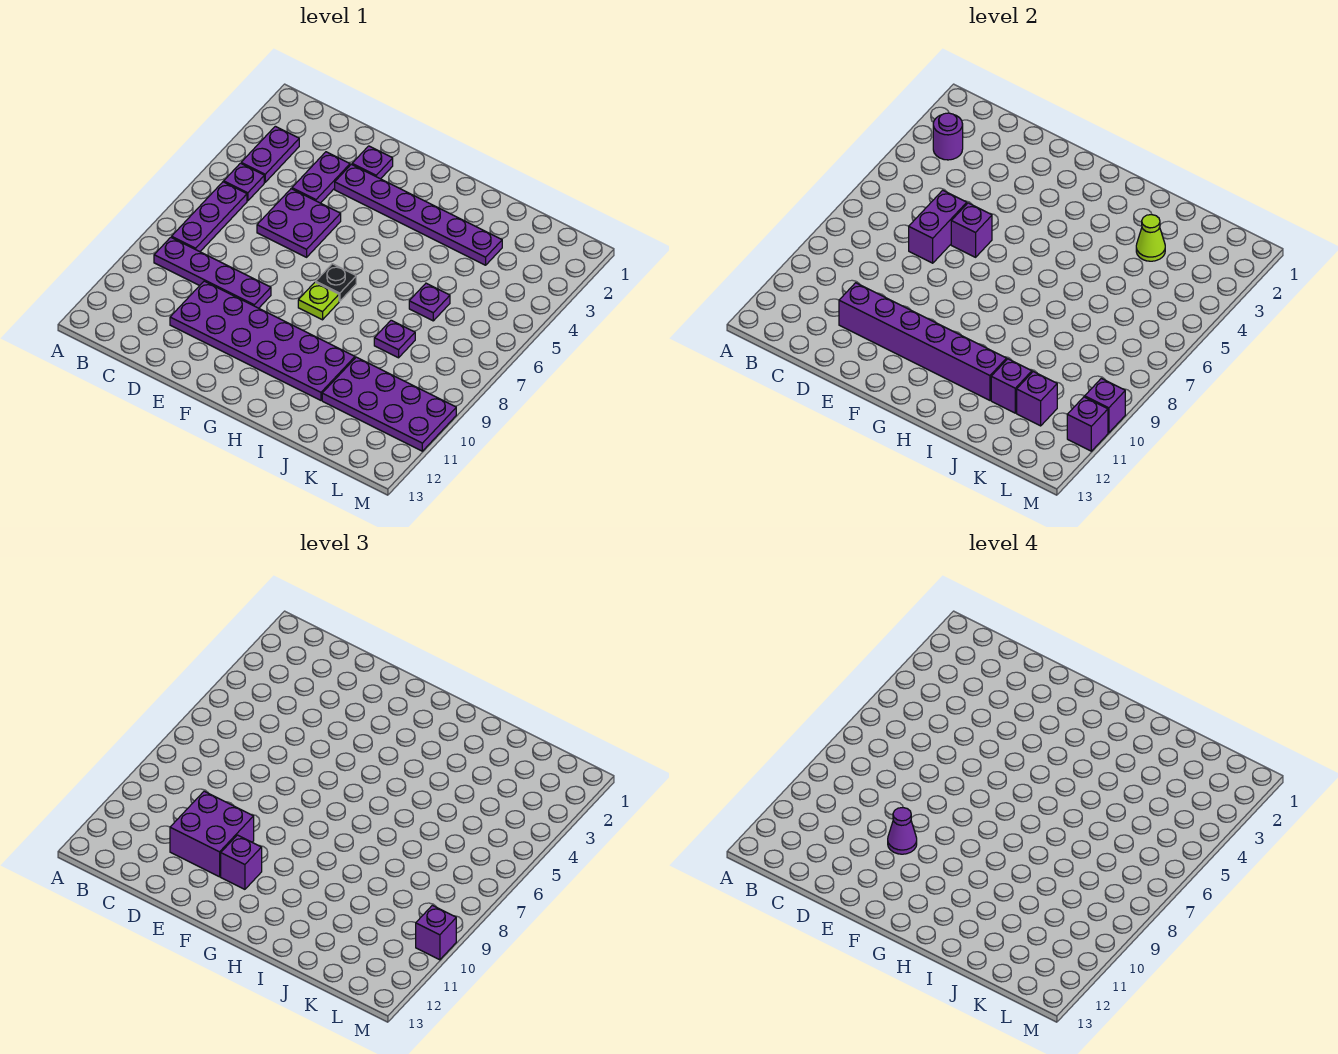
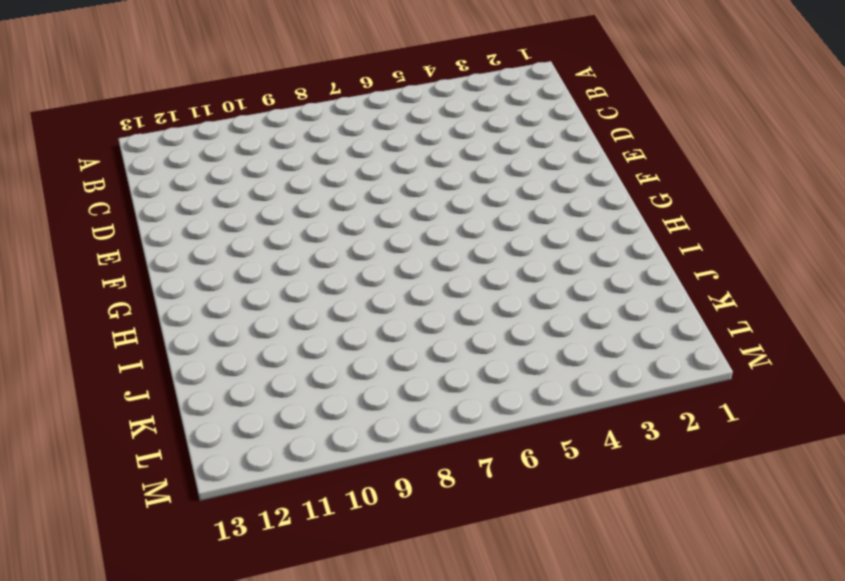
none -> purple plate B3:B4 level 1
none -> purple plate B5 level 1
none -> purple plate B6:B8 level 1

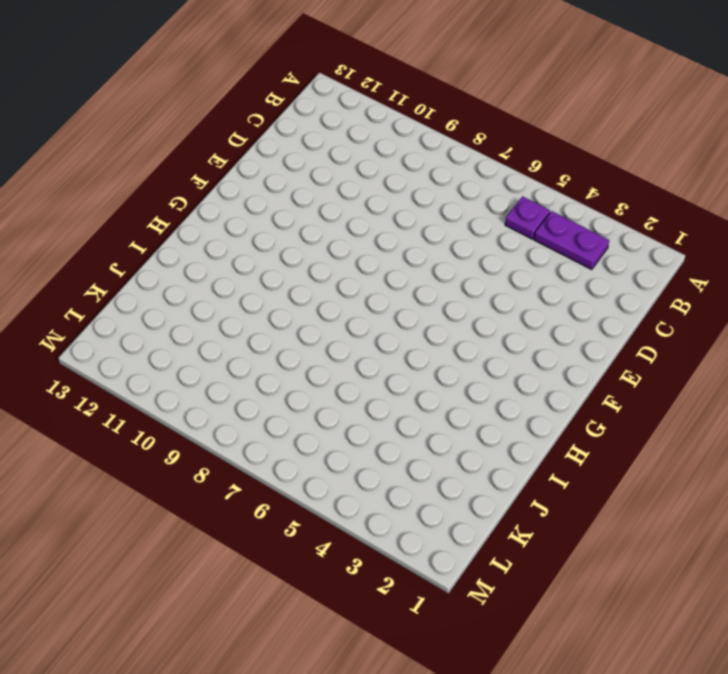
none -> purple plate B6:B8 level 1
none -> purple plate B9:E9 level 1
none -> purple plate D3:D4 level 1

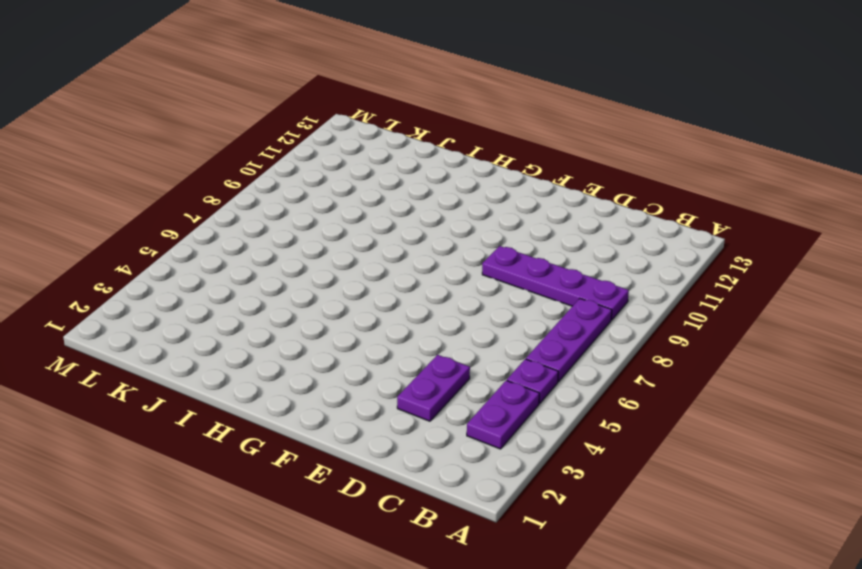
none -> purple plate D5:E6 level 1
none -> purple plate D10:I11 level 1
none -> purple plate E2 level 1

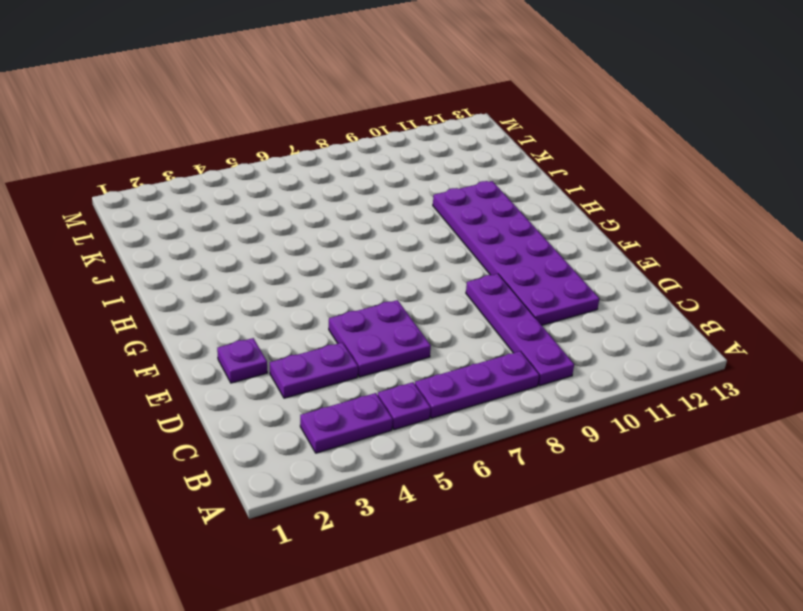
none -> purple plate E3:J3 level 1
none -> black plate G7 level 1
none -> lime plate G8 level 1

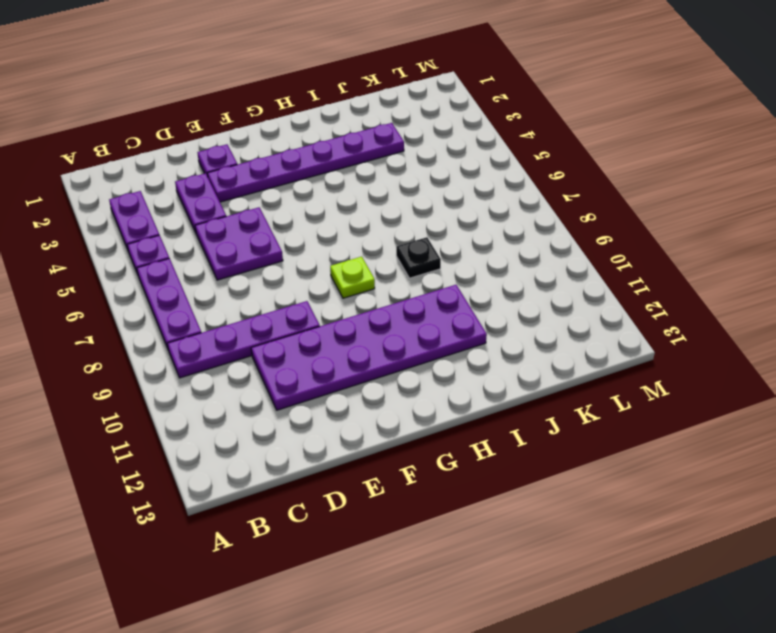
black plate I8 level 1 -> black plate G7 level 1
none -> purple plate J6 level 1
none -> purple plate J8 level 1
none -> purple plate J10:M11 level 1

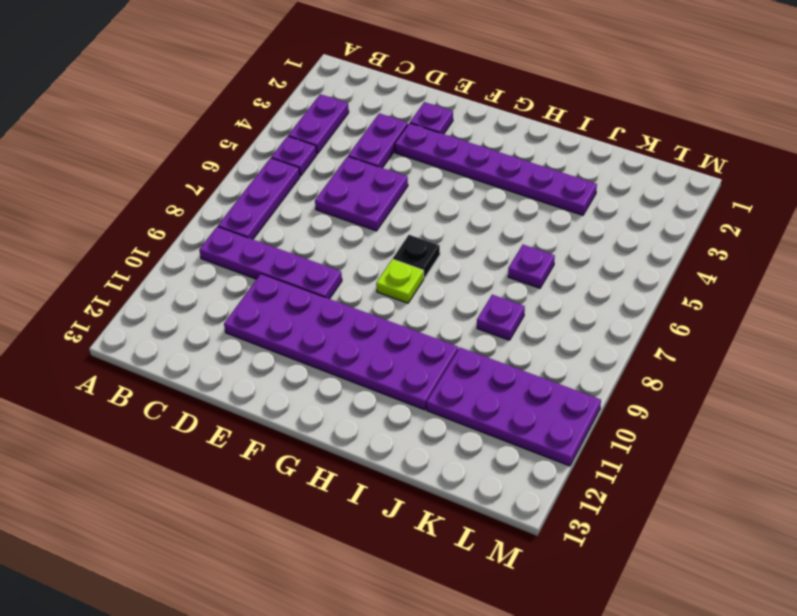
none -> purple round brick B3 level 2
none -> purple brick D6:D7 level 2
none -> purple brick D11:I11 level 2

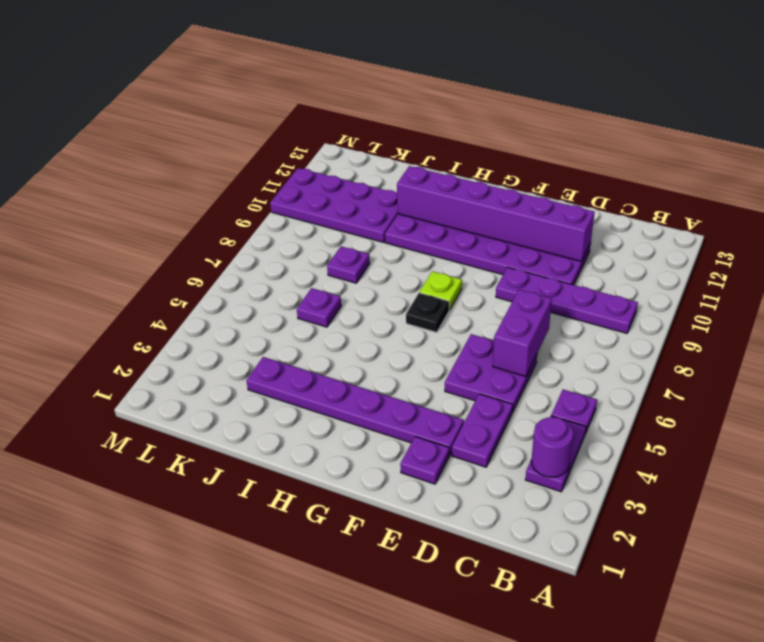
none -> purple plate B6:B8 level 1
none -> purple brick E6 level 2
none -> lime cone J3 level 2

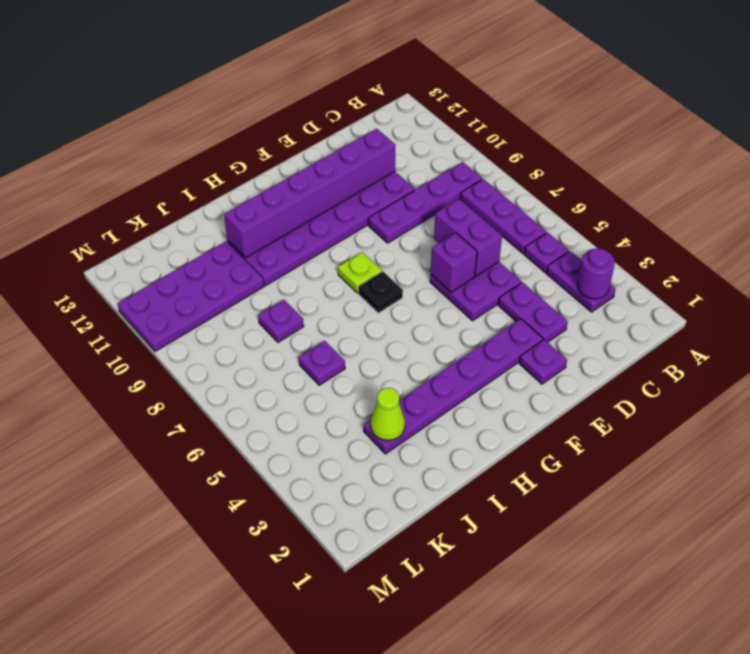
none -> purple brick J11 level 2
none -> purple brick K11 level 2
none -> purple brick M10 level 2

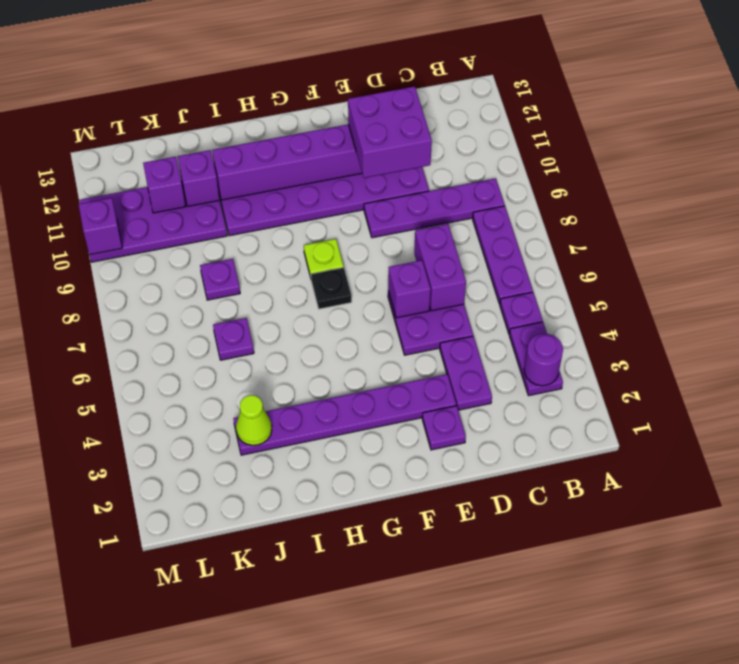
none -> purple brick M11 level 2
none -> purple brick F11 level 3
none -> purple brick M10 level 3

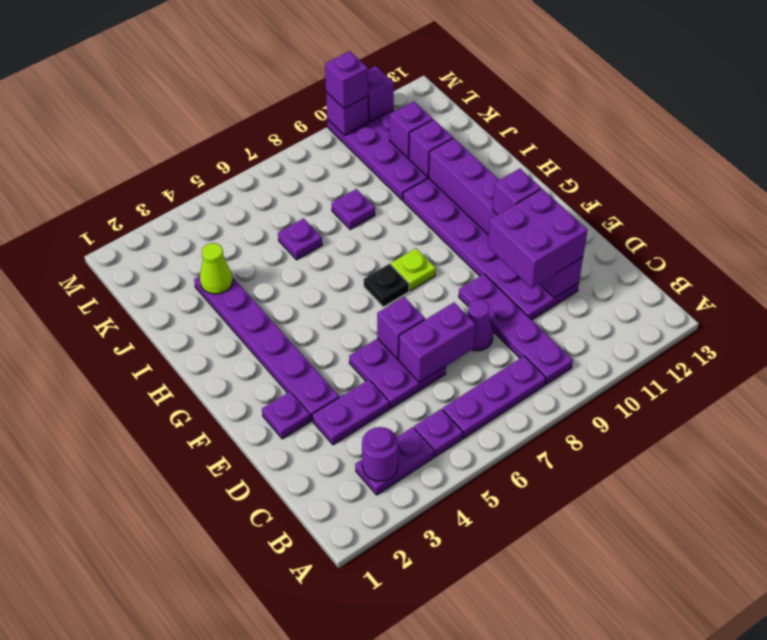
purple cone D8 level 1 -> purple cone E10 level 4

